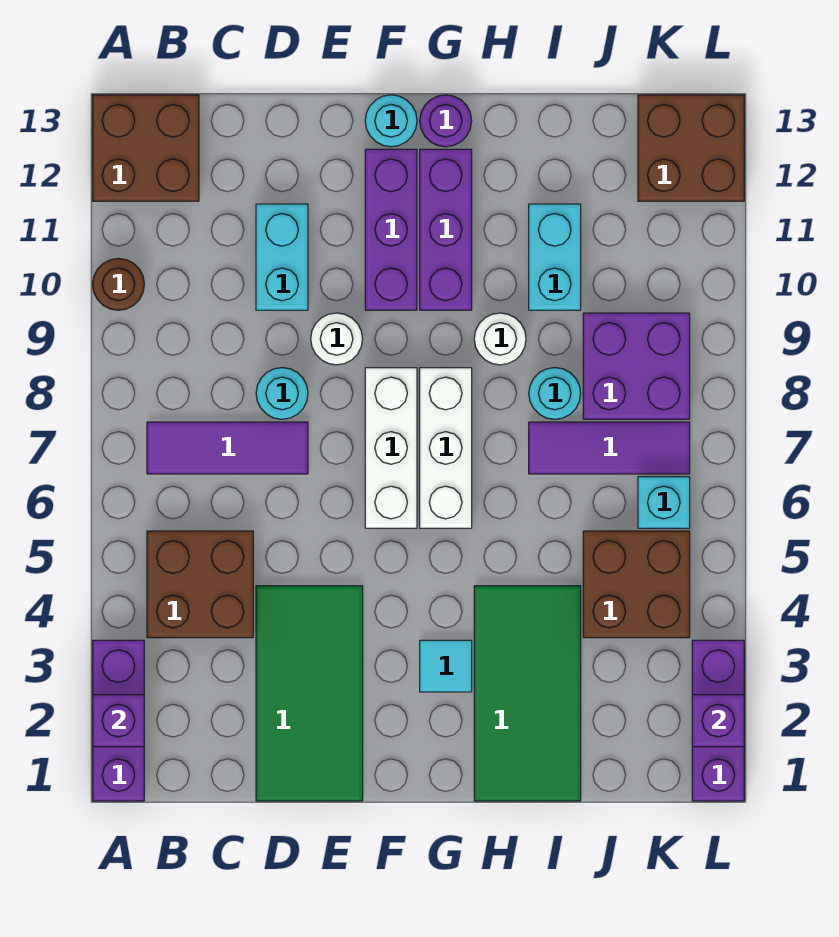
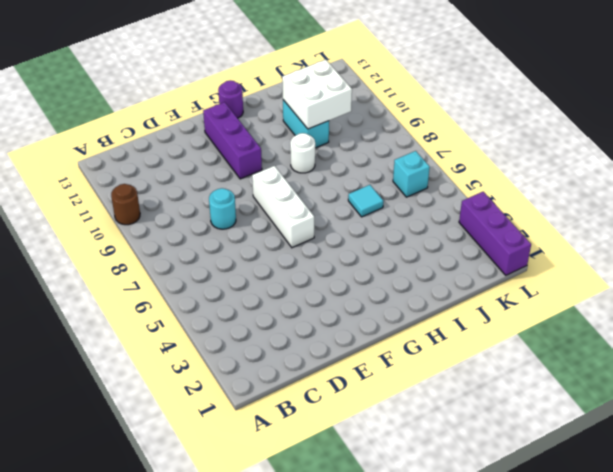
cyan tile I6 level 1 -> cyan tile G3 level 1
white brick I10:J11 level 2 -> none
none -> purple brick A1:A3 level 1
none -> brown brick A12:B13 level 1
none -> brown brick B4:C5 level 1

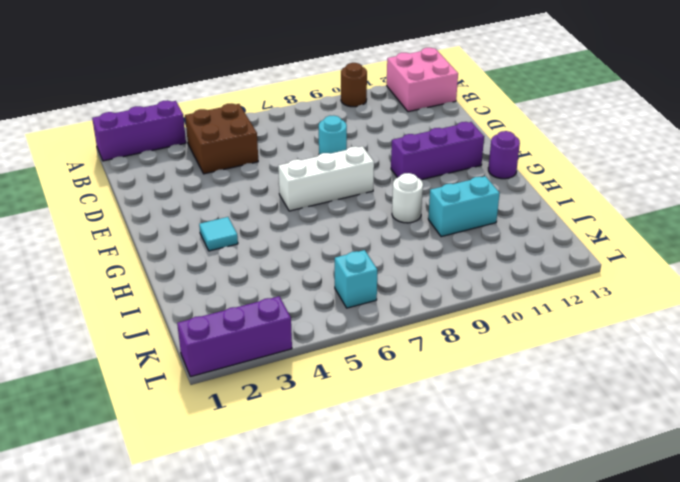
pink brick A12:B13 level 1 -> brown brick A12:B13 level 1
none -> purple tile B7:D7 level 1
none -> green tile D1:E4 level 1
none -> cyan brick D10:D11 level 1

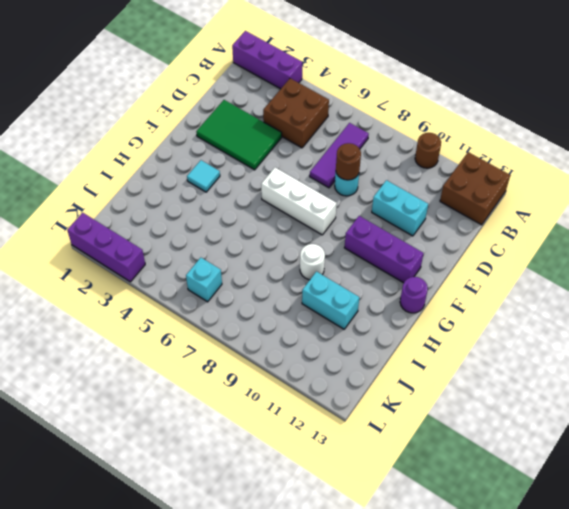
green tile D2:E4 level 1 -> green tile D1:E4 level 1
brown round brick D8 level 2 -> none
none -> white round brick E9 level 1
none -> cyan round brick F13 level 1
none -> white brick G6:G8 level 1

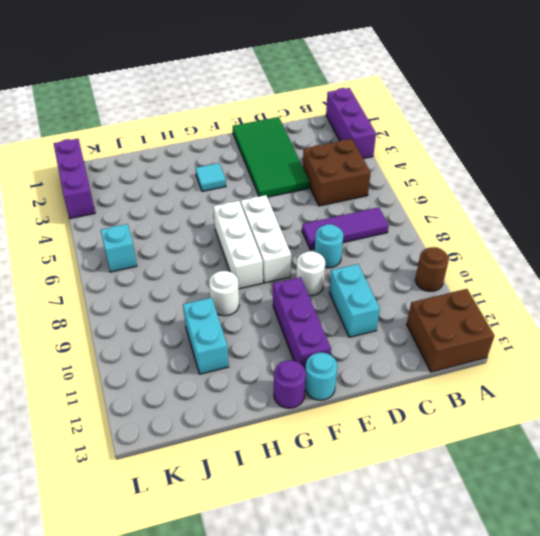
none -> purple brick G10:G12 level 1
none -> green tile H1:I4 level 1
none -> purple tile I7:K7 level 1

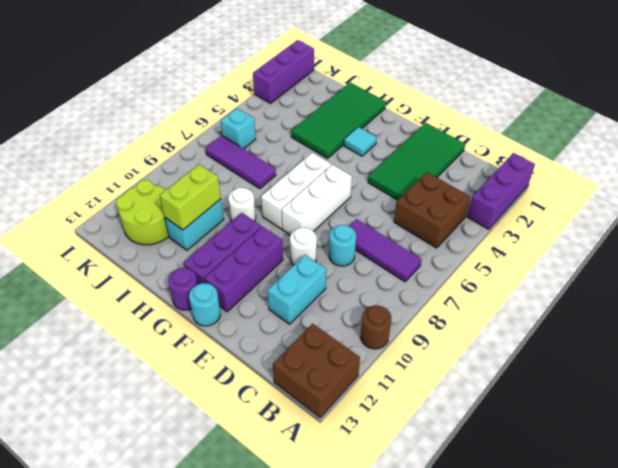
lime brick I10:I11 level 2 -> none
lime round brick J11:K12 level 1 -> brown brick K12:L13 level 1
none -> cyan round brick I8 level 1
none -> brown brick J4:K5 level 1
none -> purple brick J8:K9 level 1

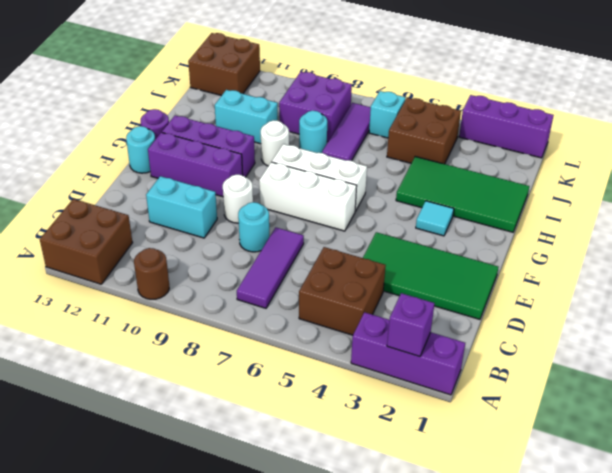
none -> purple brick L2 level 2

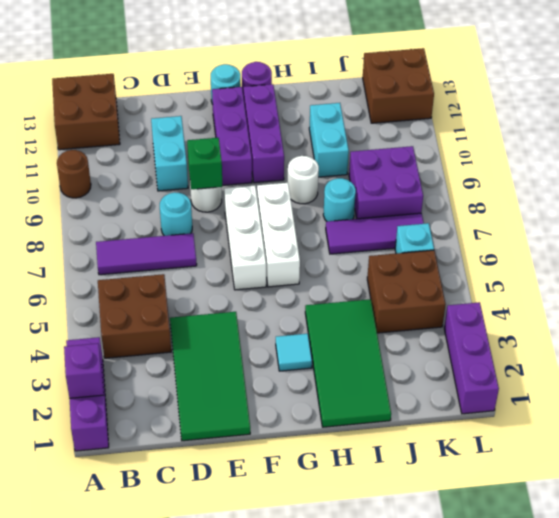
green brick E9 level 2 -> none
none -> purple brick L2 level 2

